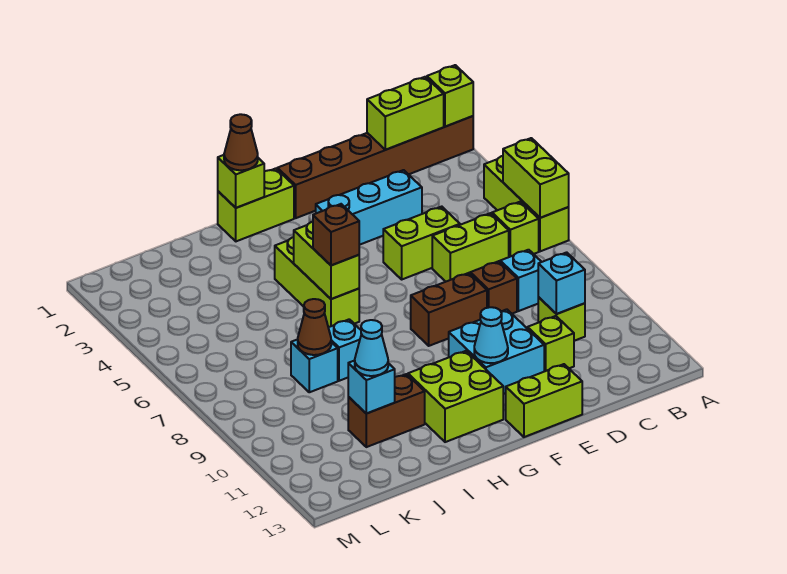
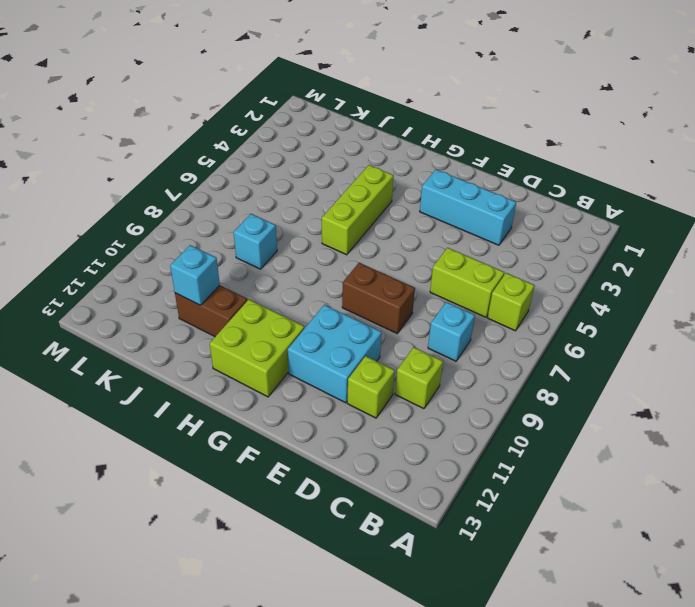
none -> brown brick A1:F1 level 1
none -> lime brick A4:A6 level 1
none -> lime brick D5:E5 level 1
none -> brown brick D8 level 1

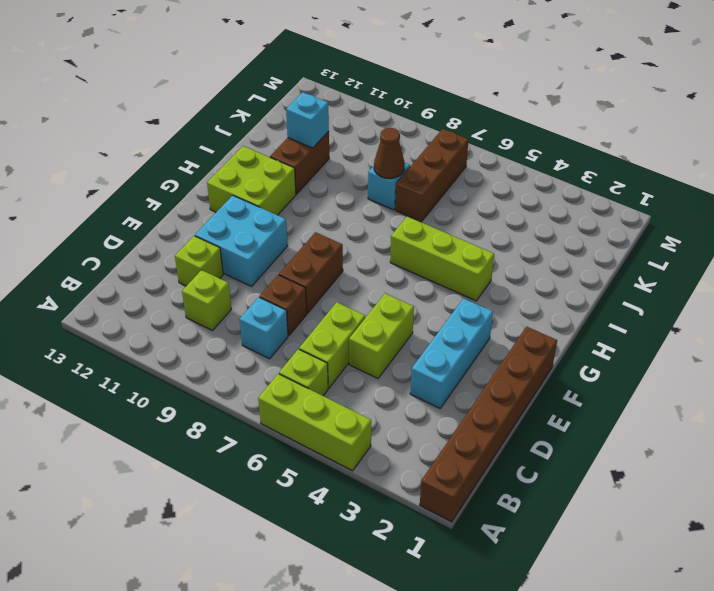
brown brick J7:L7 level 1 -> none
none -> lime brick E13:F13 level 1
none -> lime brick G1:H1 level 1
none -> cyan brick I8 level 1
none -> lime brick A1 level 2

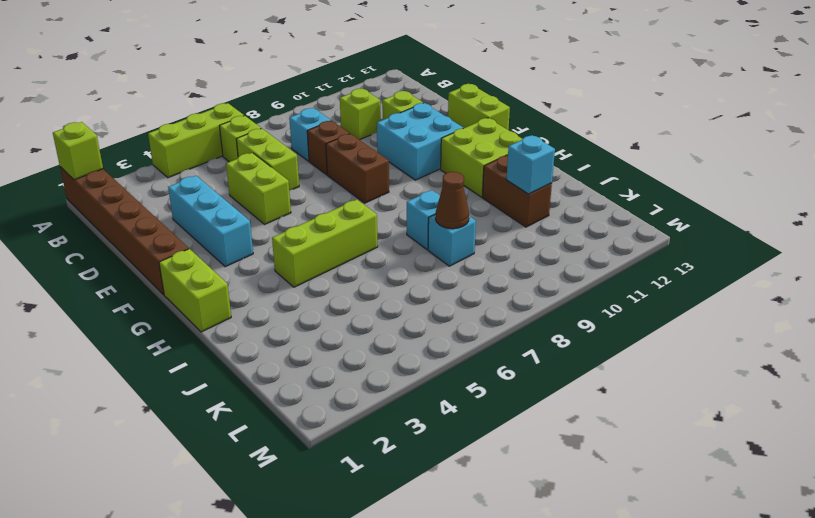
none -> lime brick A5:A6 level 2
none -> lime brick B1:C1 level 2
none -> cyan brick C10 level 2
none -> cyan cone F11 level 2

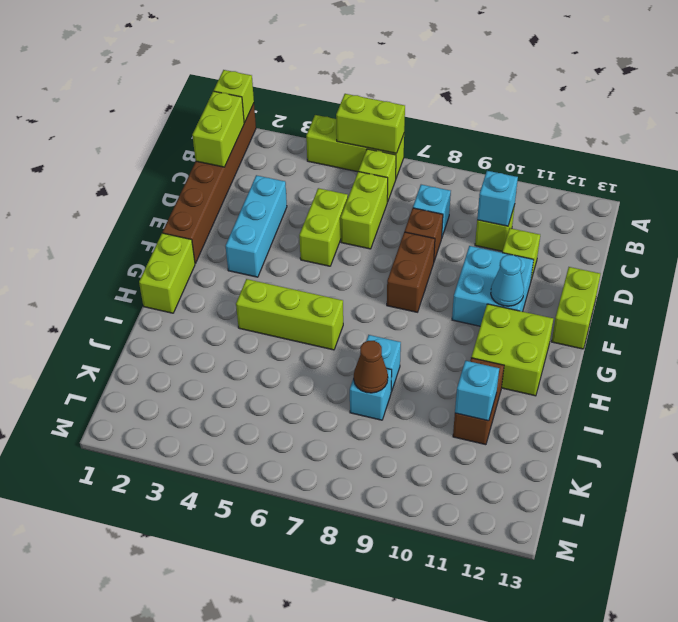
none -> lime brick H1 level 2
none -> lime brick H5:H6 level 2
none -> brown cone H1 level 3
none -> brown brick H6 level 3

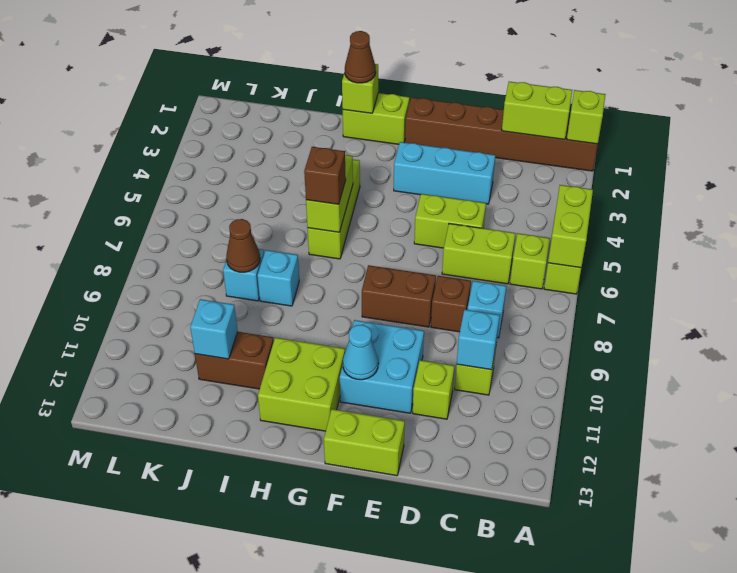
none -> cyan cone J11 level 3

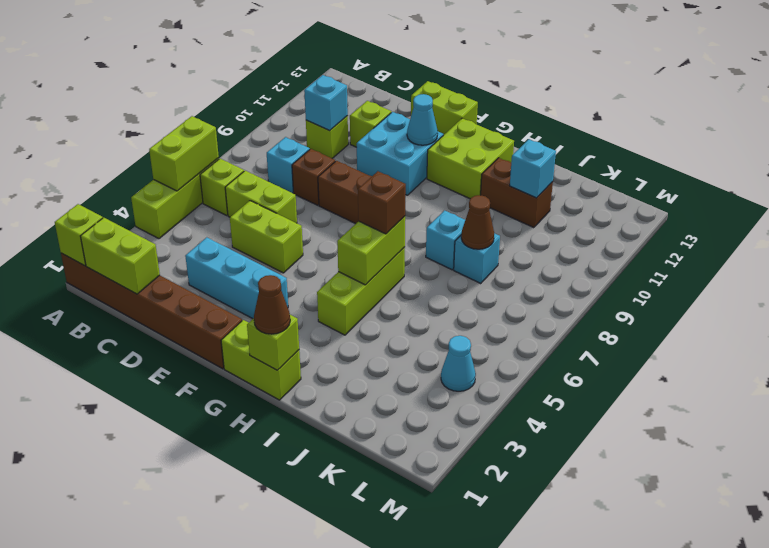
cyan cone L4 level 1 -> cyan cone J11 level 3

